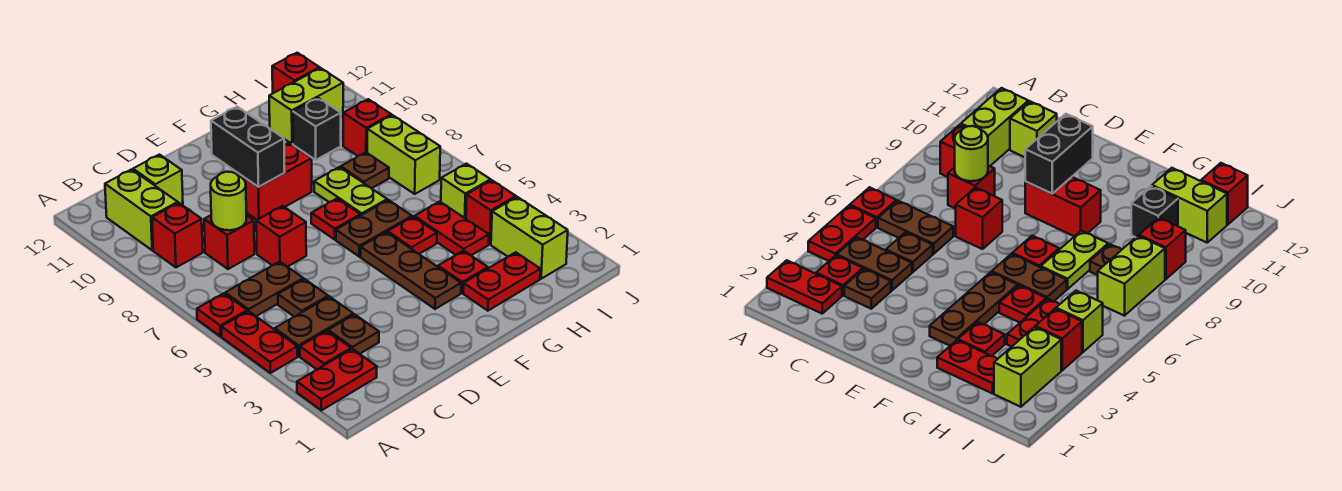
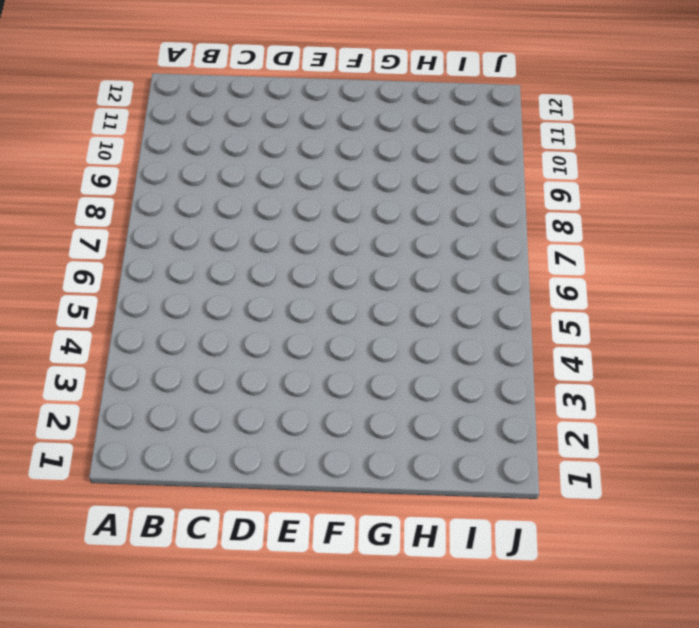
none -> red plate A2:B2 level 1
none -> red plate A4:A5 level 1
none -> red plate A6 level 1
none -> red plate B3 level 1

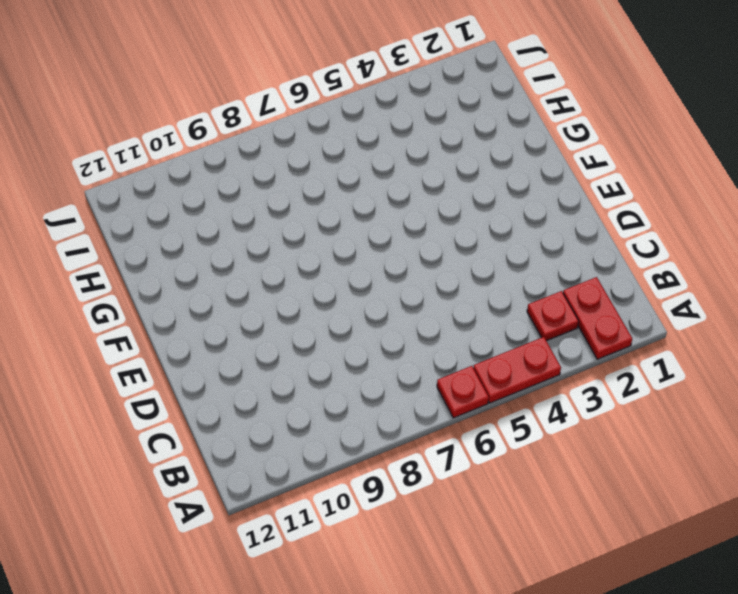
none -> brown plate B4:C4 level 1
none -> brown plate B6:C6 level 1
none -> red brick B9 level 1
none -> lime brick B10:B11 level 1

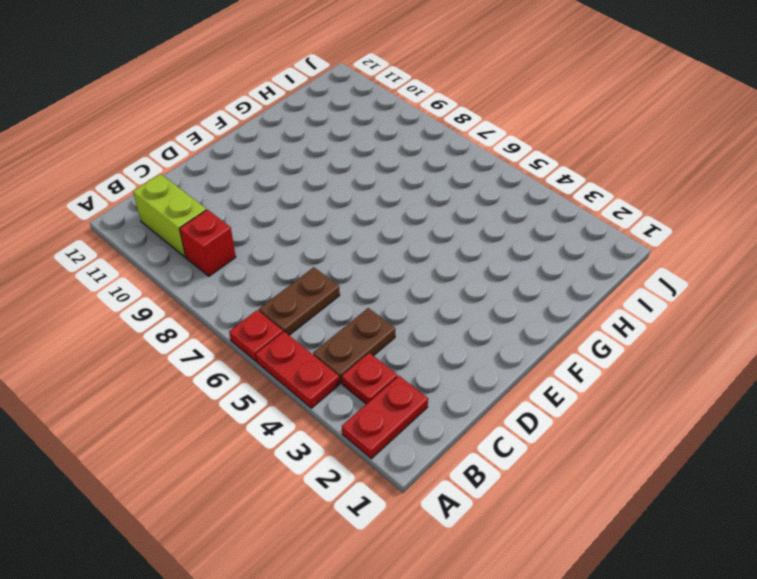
none -> brown plate C3 level 1
none -> brown plate C5 level 1
none -> red brick C8 level 1
none -> lime brick C11 level 1

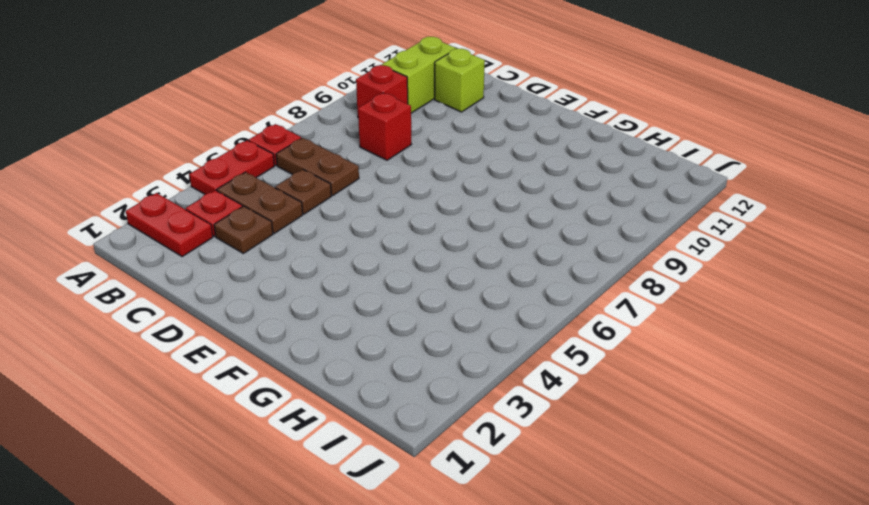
none -> red brick D7 level 1
none -> red brick E9:F9 level 1
none -> brown plate F3:F5 level 1
none -> brown plate F6:G6 level 1

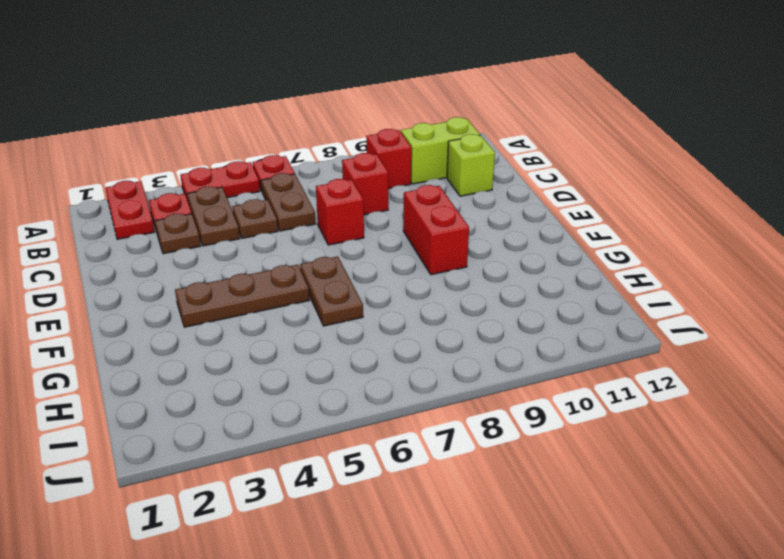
none -> red plate F7 level 1
none -> red plate G2:H2 level 1
none -> red plate G3 level 1
none -> red plate G5 level 1

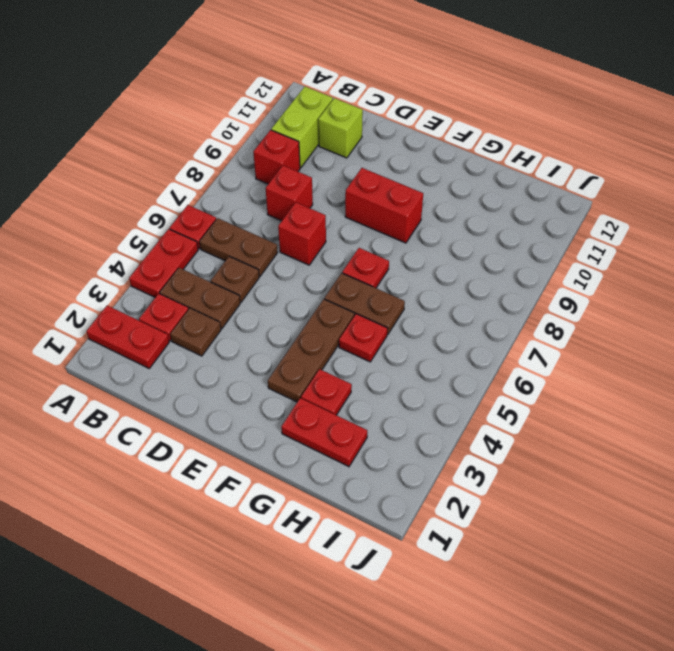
none -> lime plate G7:G8 level 1
none -> red plate H4:H5 level 1
none -> brown plate H8 level 1
none -> black brick H10 level 1

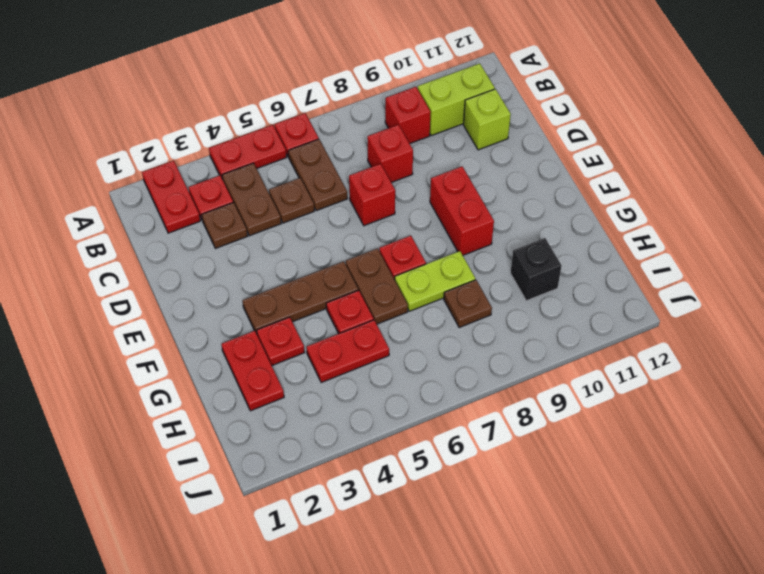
none -> lime brick H11:I11 level 1
none -> lime brick I2:I3 level 1
none -> red brick I4 level 1
none -> lime brick I5 level 1

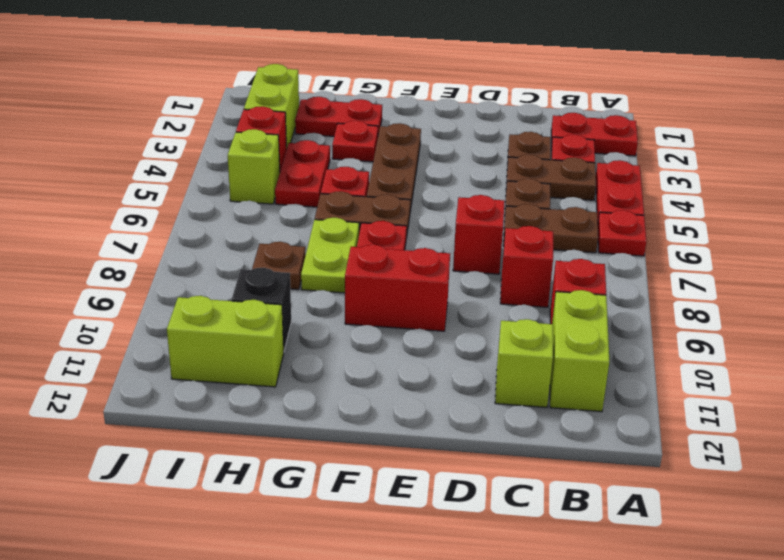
none -> lime brick I7:I8 level 1
none -> red brick I9 level 1
none -> red brick I12 level 1
none -> lime round brick C8 level 2

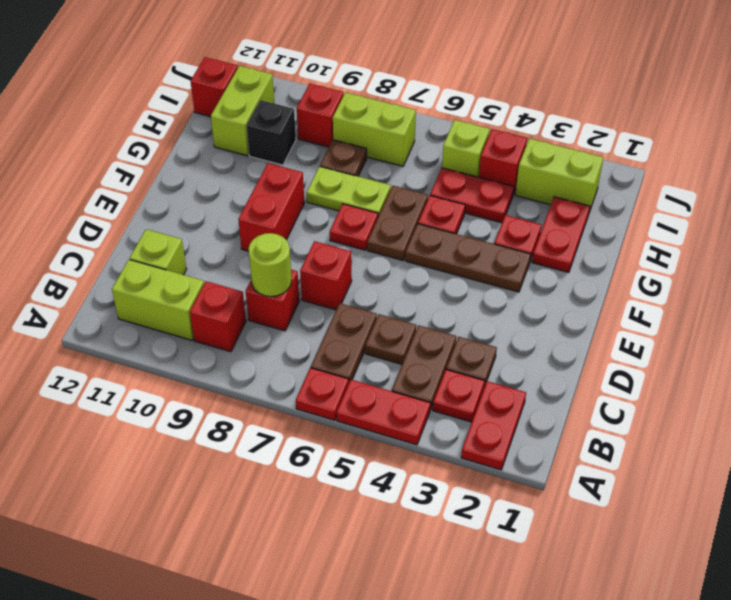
none -> black brick E9:E10 level 2

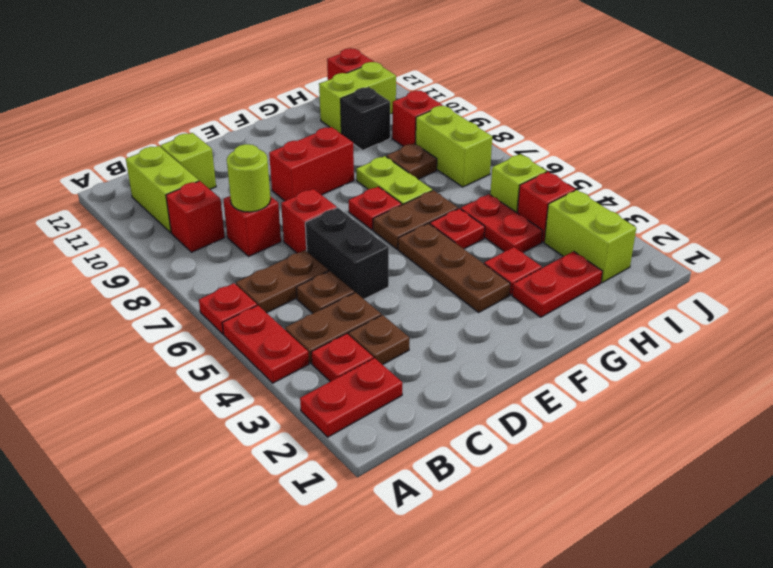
black brick D5:D6 level 1 -> black brick E9:E10 level 2

